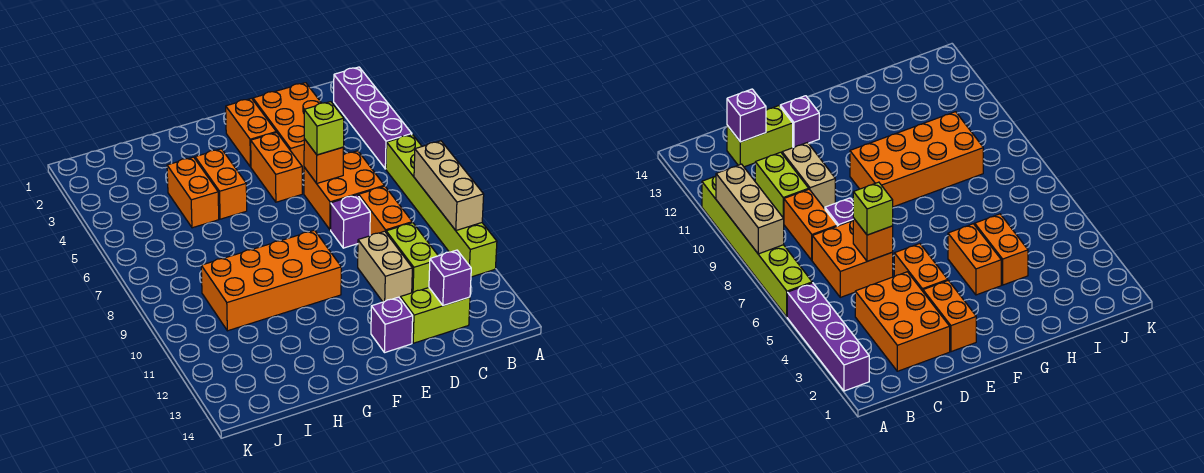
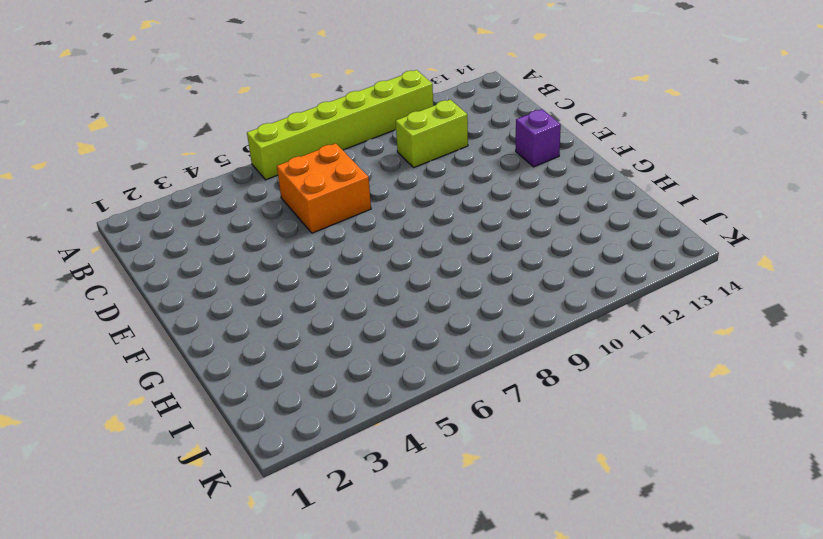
none -> purple brick A2:A5 level 1
none -> orange brick C2:D4 level 1
none -> orange brick C8:C9 level 1

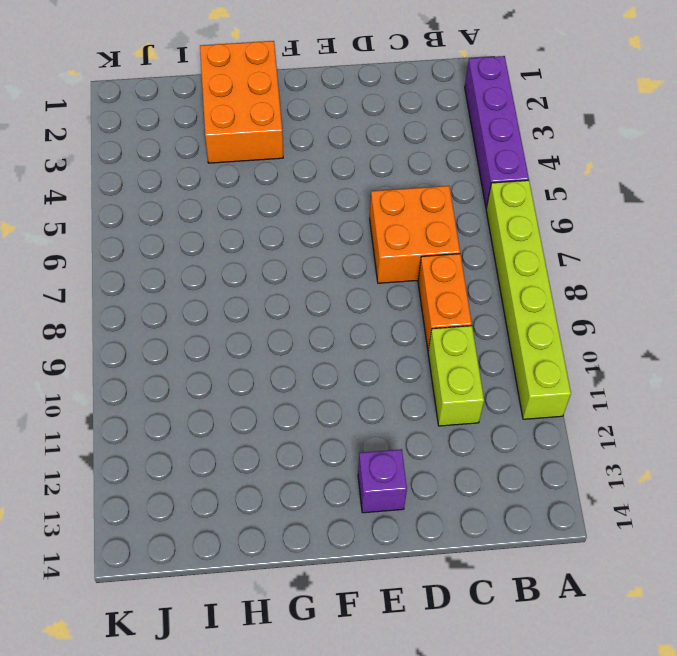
orange brick G1:H3 level 1 -> orange brick C2:D4 level 1
none -> lime brick C13:D13 level 1
none -> purple brick D8 level 1
none -> tan brick D10:D11 level 1

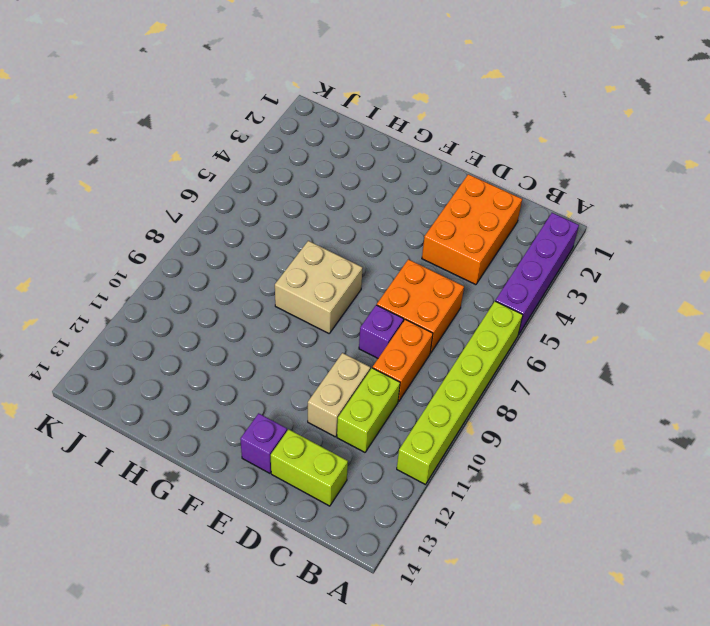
tan brick F7:G8 level 1 -> none
none -> orange brick E2:E3 level 1
none -> orange brick E4:E5 level 1
none -> orange brick F9:I10 level 1

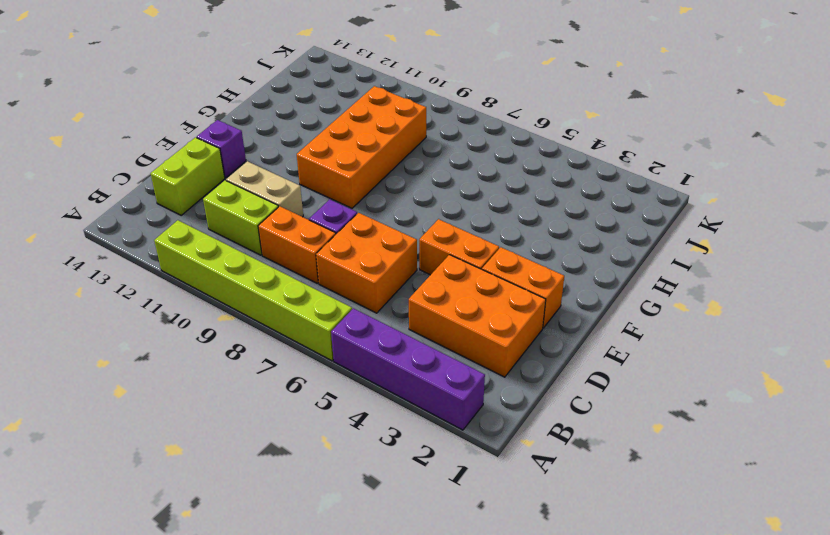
none -> orange brick G4:G5 level 1
none -> orange brick H4:H5 level 1
none -> tan brick A8:A10 level 2

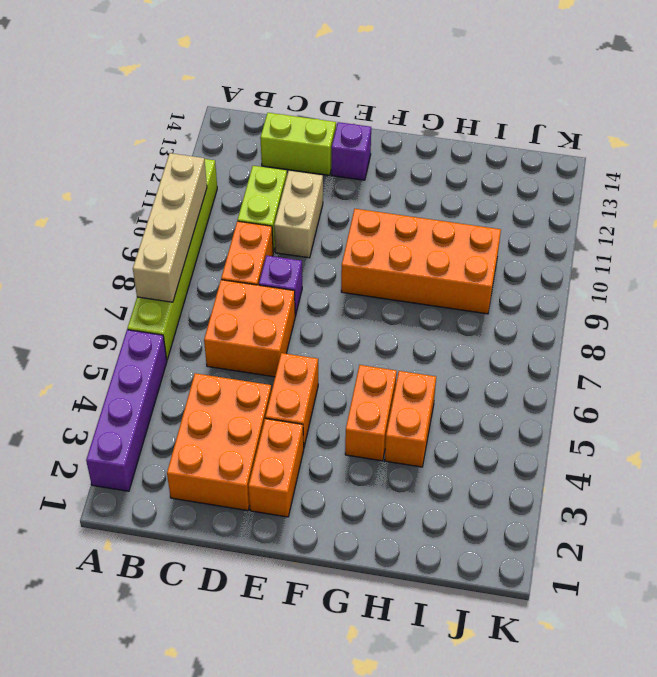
tan brick A7:A10 level 2 -> tan brick A8:A10 level 2
none -> purple brick C13 level 2
none -> orange brick D6 level 2
none -> lime brick D6 level 3

